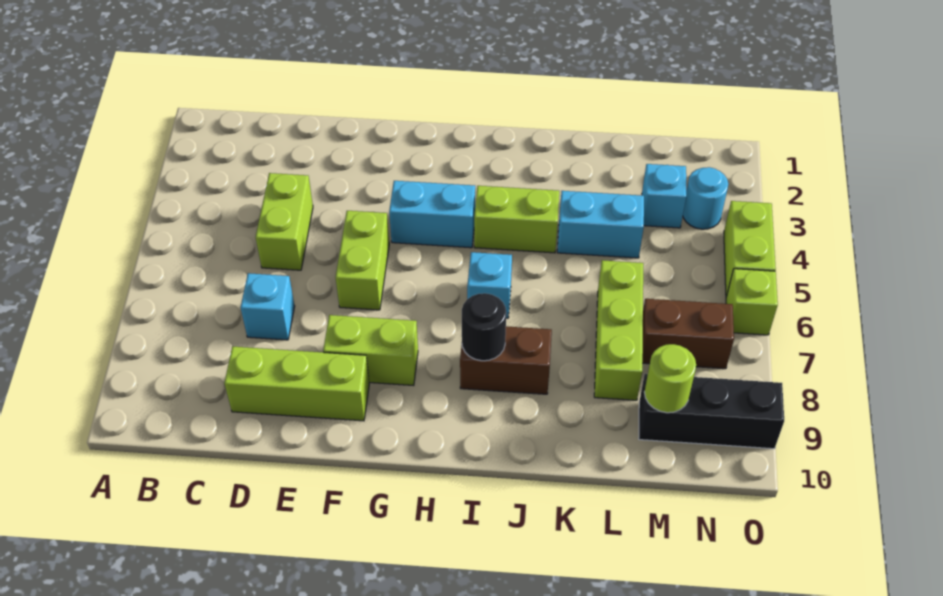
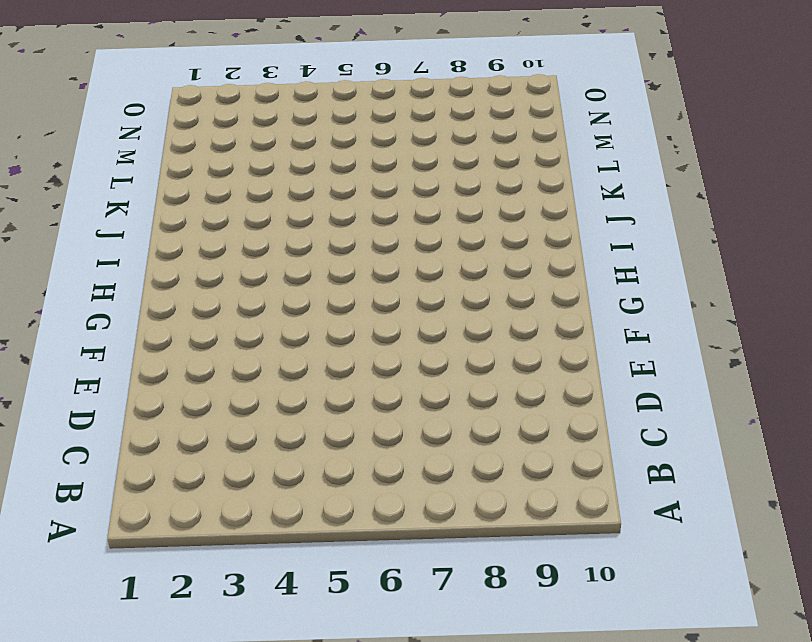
none -> lime brick D4:D5 level 1
none -> cyan brick D7 level 1
none -> lime brick D9:F9 level 1

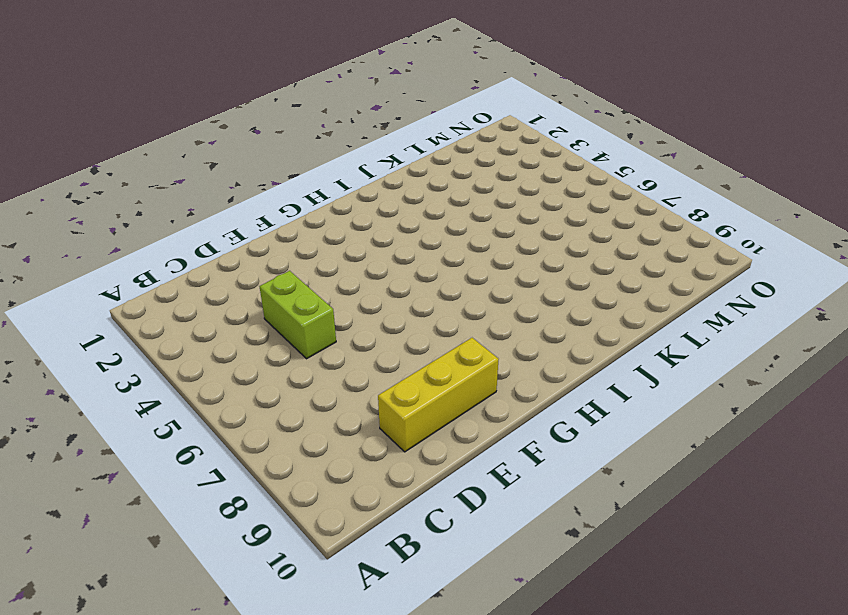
yellow brick D9:F9 level 1 -> lime brick D9:F9 level 1
none -> cyan brick D7 level 1
none -> lime brick F5:F6 level 1
none -> lime brick F8:G8 level 1

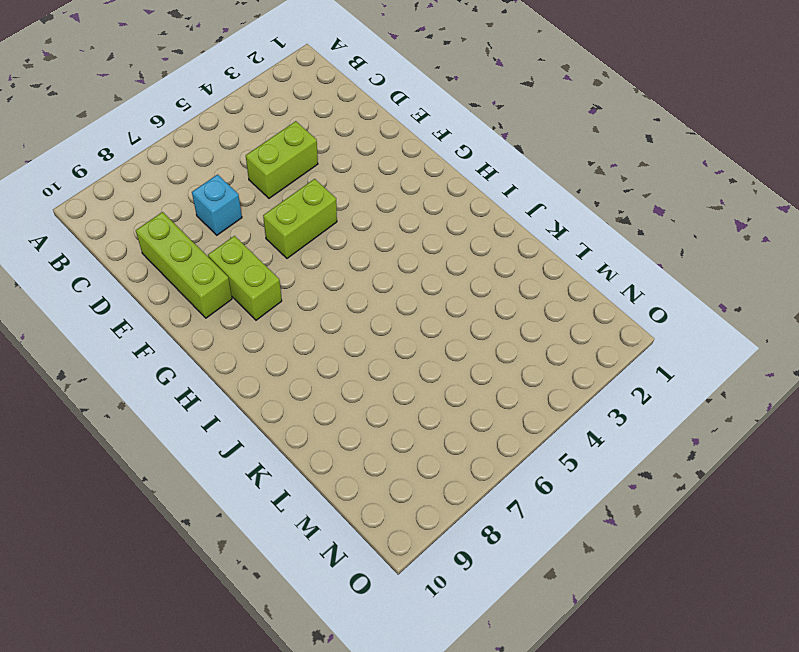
none -> cyan brick G4:H4 level 1
none -> lime brick I4:J4 level 1
none -> cyan brick I6 level 1

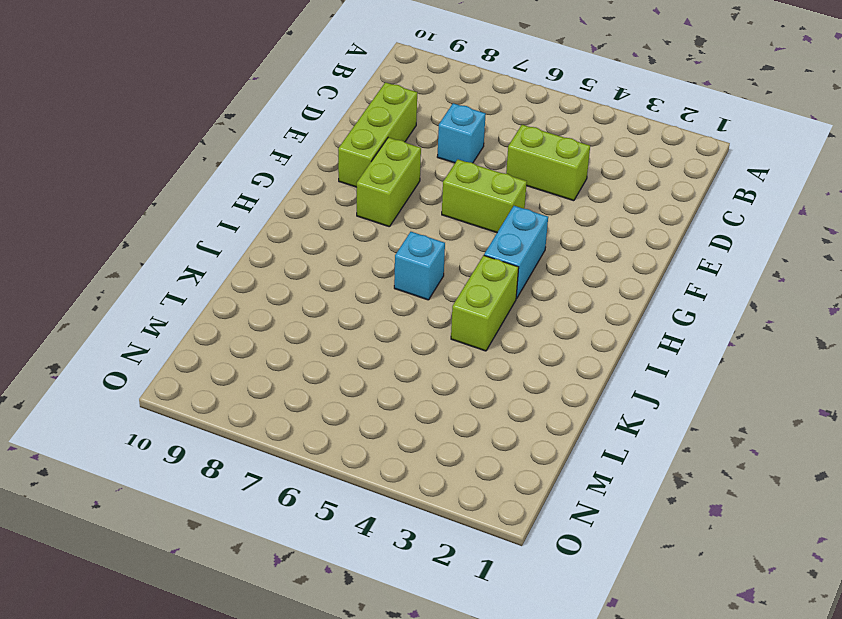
none -> brown brick I8:J8 level 1
none -> cyan brick K4:L4 level 1
none -> lime brick L6:L8 level 1

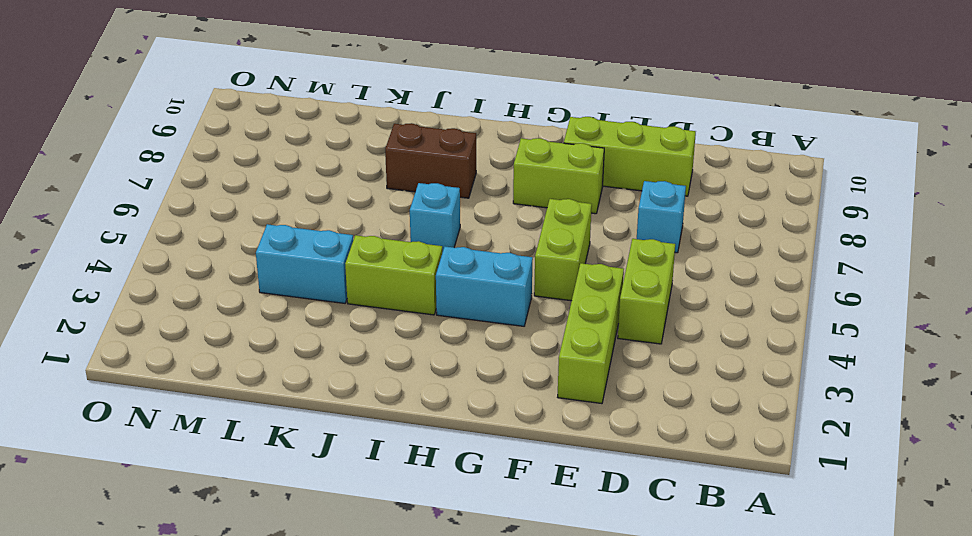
lime brick E2:E4 level 1 -> lime brick L6:L8 level 1
none -> cyan brick M3 level 1
none -> brown brick M7:N7 level 1
none -> black brick M9:O9 level 1

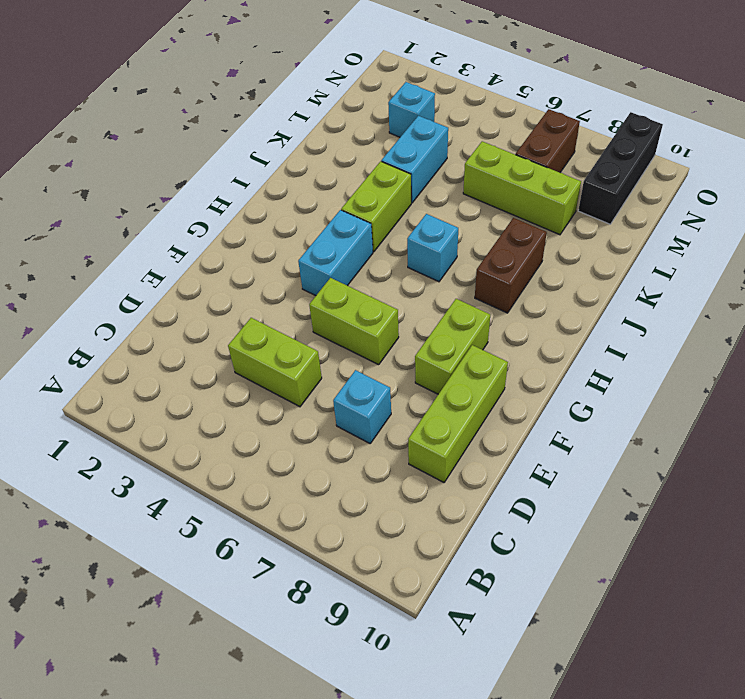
none -> cyan round brick N3 level 1
none -> lime brick O4:O5 level 1
none -> lime brick O6 level 1

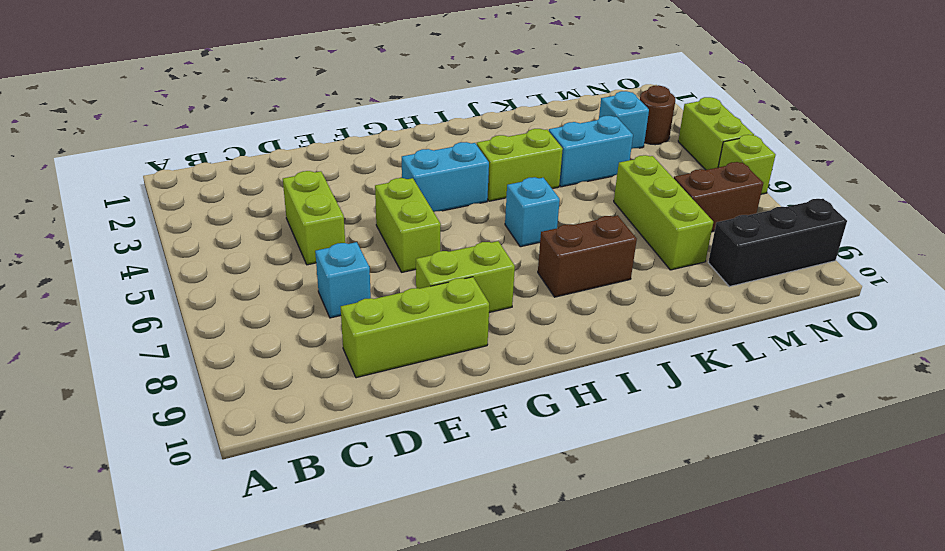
brown round brick N3 level 1 -> cyan round brick N3 level 1
none -> black round brick I8 level 2
none -> lime round brick M9 level 2

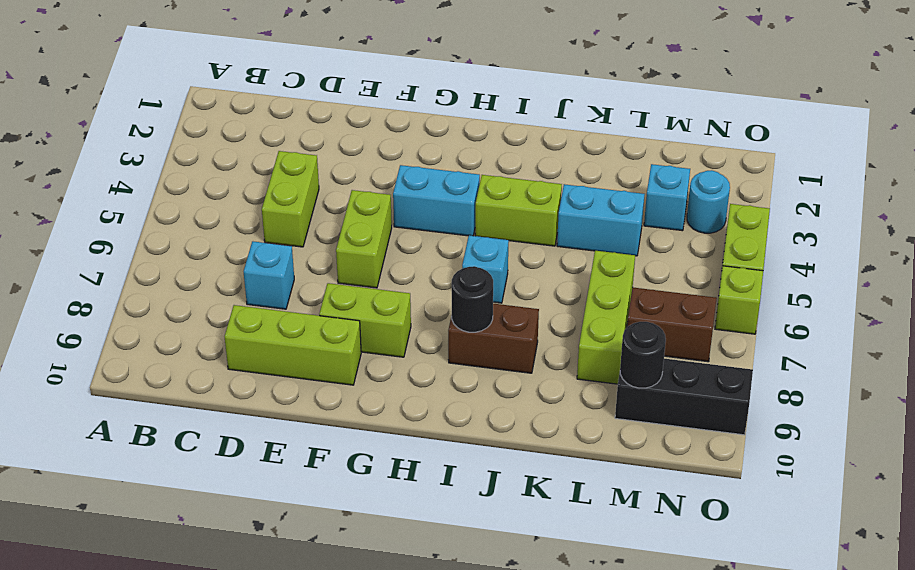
black round brick M9 level 2 -> lime round brick M9 level 2

